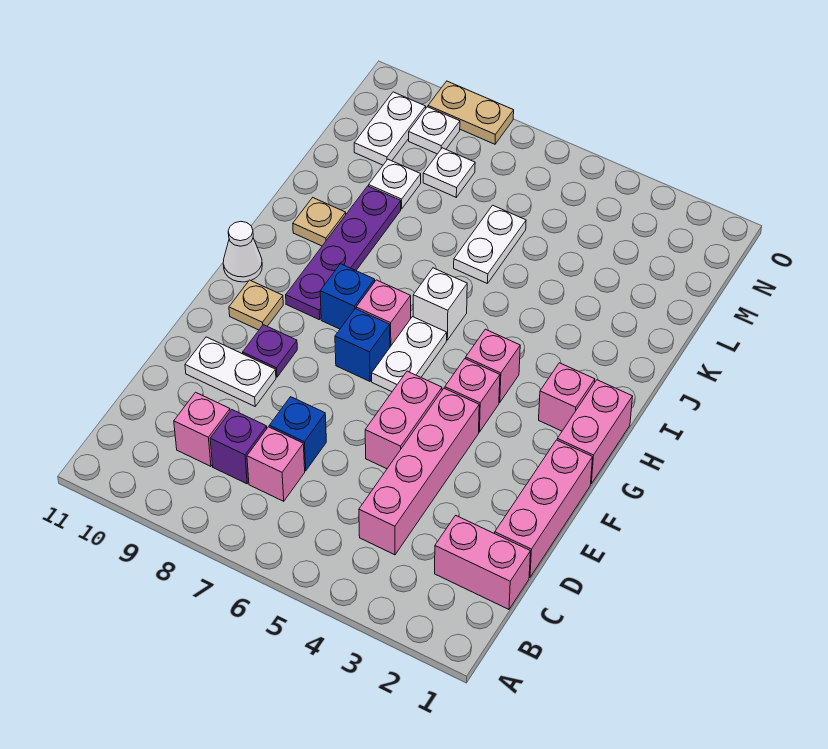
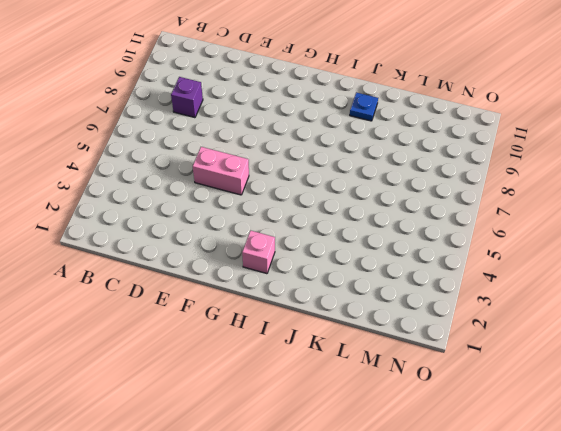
blue plate J10 level 1 -> tan plate J10 level 1
none -> pink brick C1:C2 level 1
none -> pink brick C4:F4 level 1
none -> pink brick C7 level 1

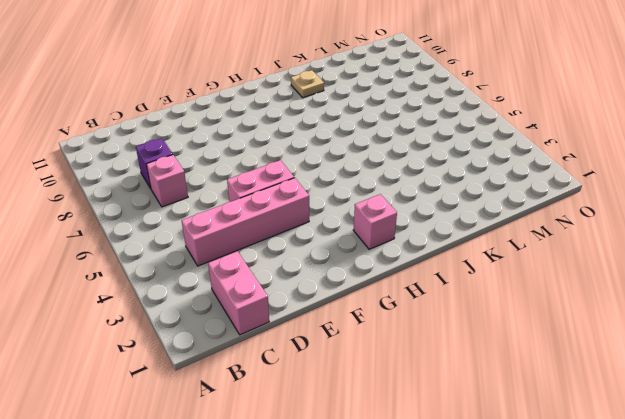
none -> pink brick C9 level 1
none -> pink brick D1:F1 level 1
none -> blue brick D7 level 1

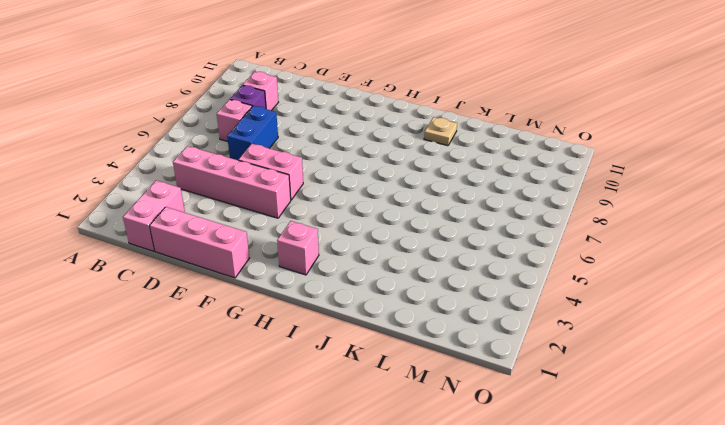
blue brick D6:D7 level 1 -> blue brick D7 level 1
none -> white plate E9:E10 level 1
none -> purple plate F9 level 1
none -> pink brick G1:H1 level 1

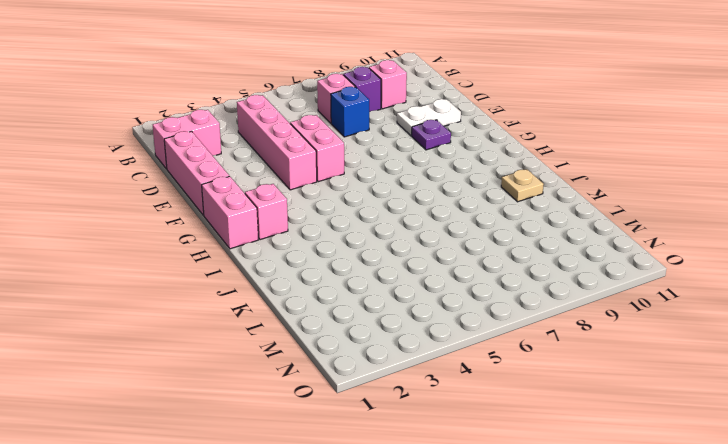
none -> pink brick G4 level 1
none -> white plate G6:H6 level 1
none -> blue brick G7 level 1

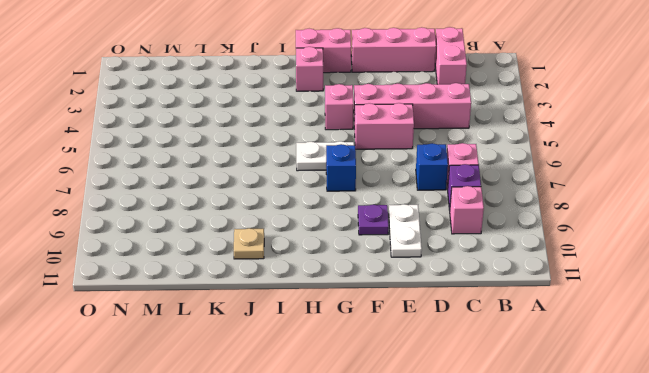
none -> tan plate G10 level 1
none -> pink brick H4 level 1
none -> pink brick H7 level 1

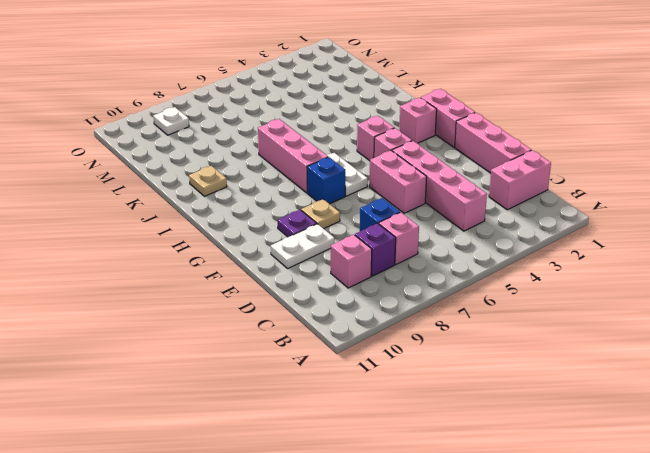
tan plate F8 level 1 -> tan plate G10 level 1
pink brick H7:J7 level 1 -> pink brick H7 level 1
none -> blue brick H8 level 1
none -> purple plate H9:K9 level 1
none -> white cone H11 level 1

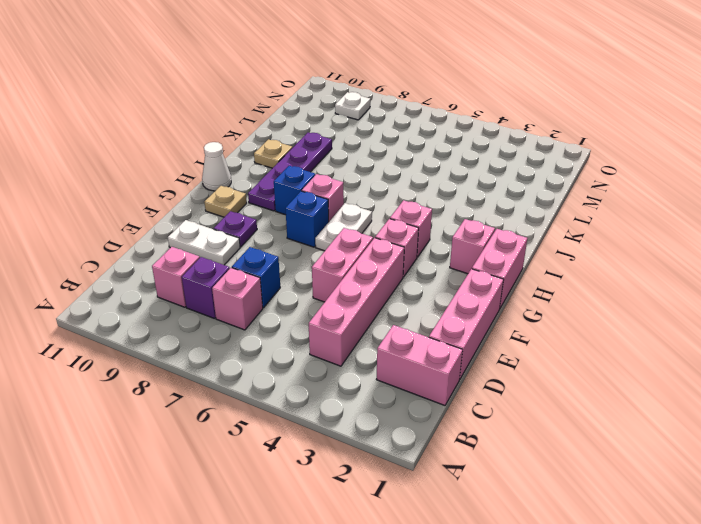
none -> white brick I6 level 1
none -> white plate K6:L6 level 1
none -> white plate L9 level 1

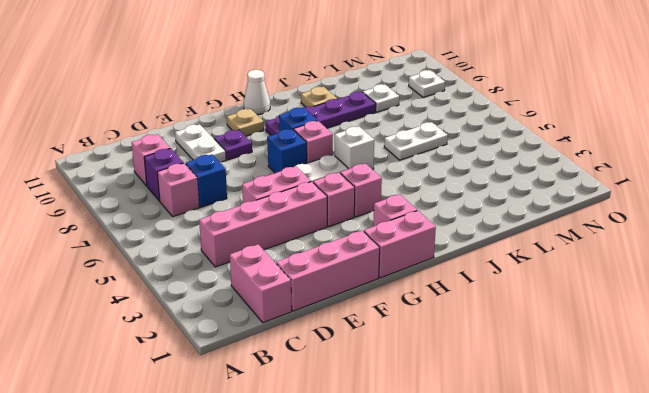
none -> white plate M8 level 1
none -> white plate M10:N10 level 1
none -> tan plate O8:O9 level 1

